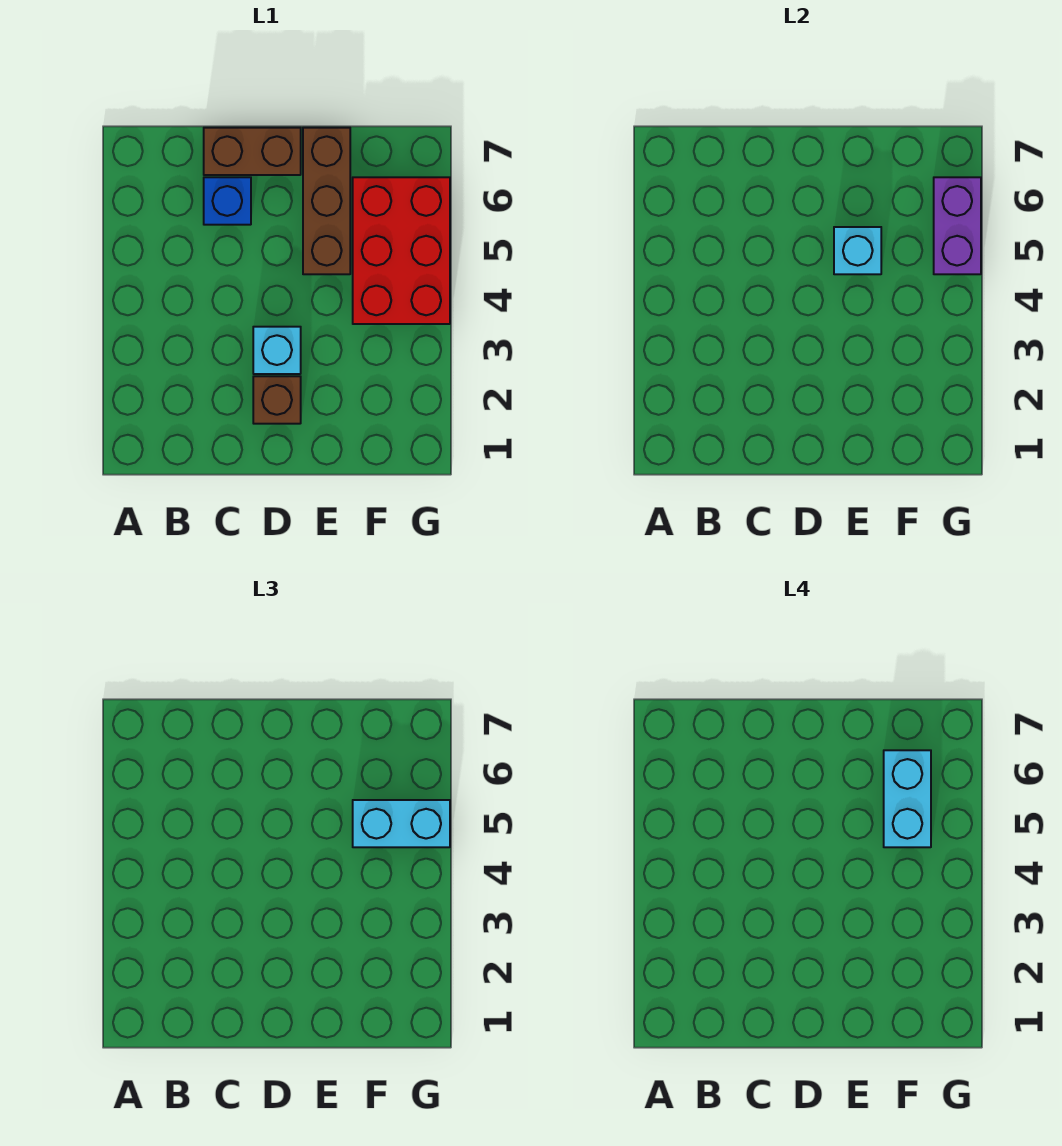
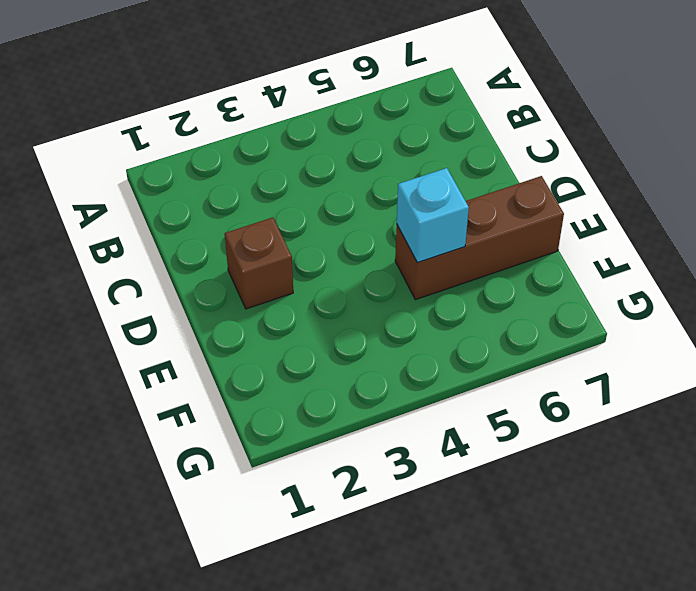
none -> blue brick C6 level 1
none -> brown brick C7:D7 level 1

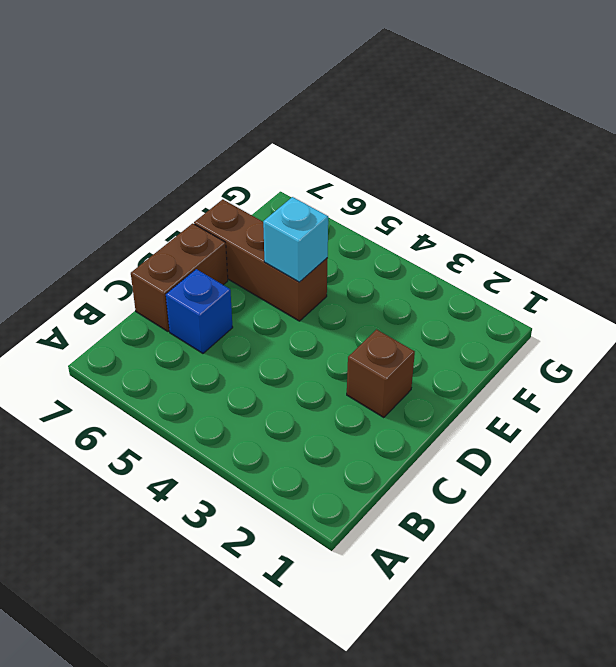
none -> cyan brick D3 level 1
none -> red brick F4:G6 level 1

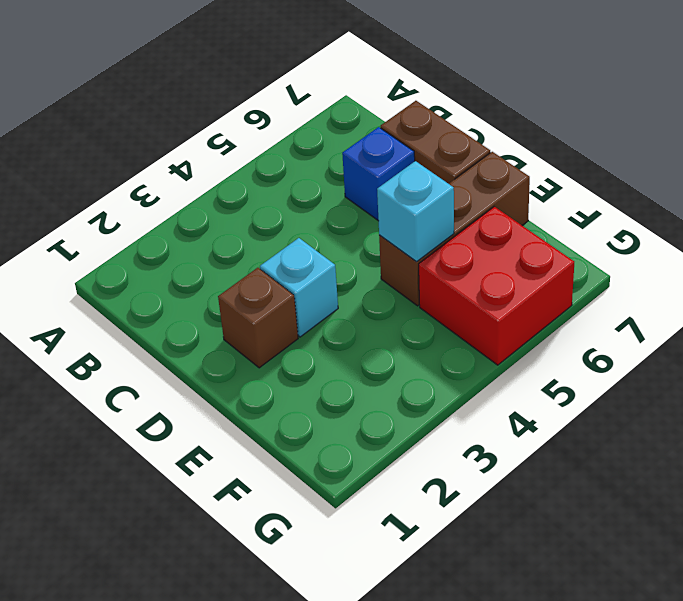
red brick F5:G6 level 1 -> red brick F4:G6 level 1
none -> purple brick G5:G6 level 2
none -> cyan brick F5:G5 level 3

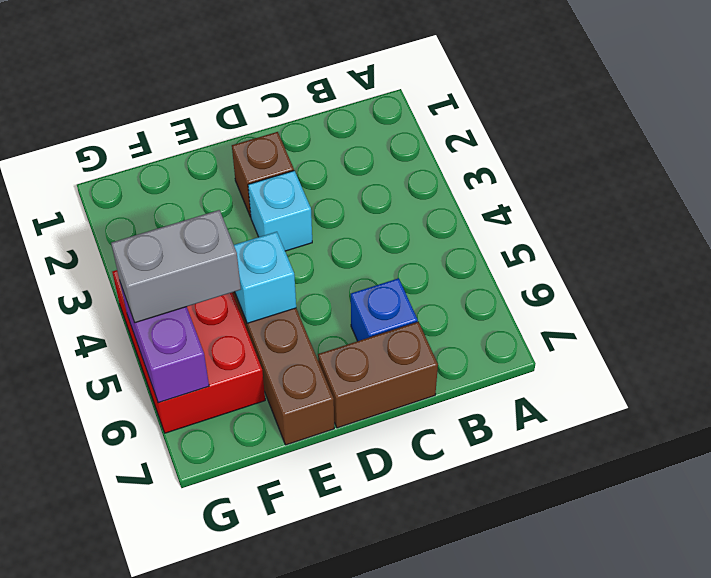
grey brick F5:G5 level 3 -> cyan brick F5:G5 level 3
none -> cyan brick F5:F6 level 4

